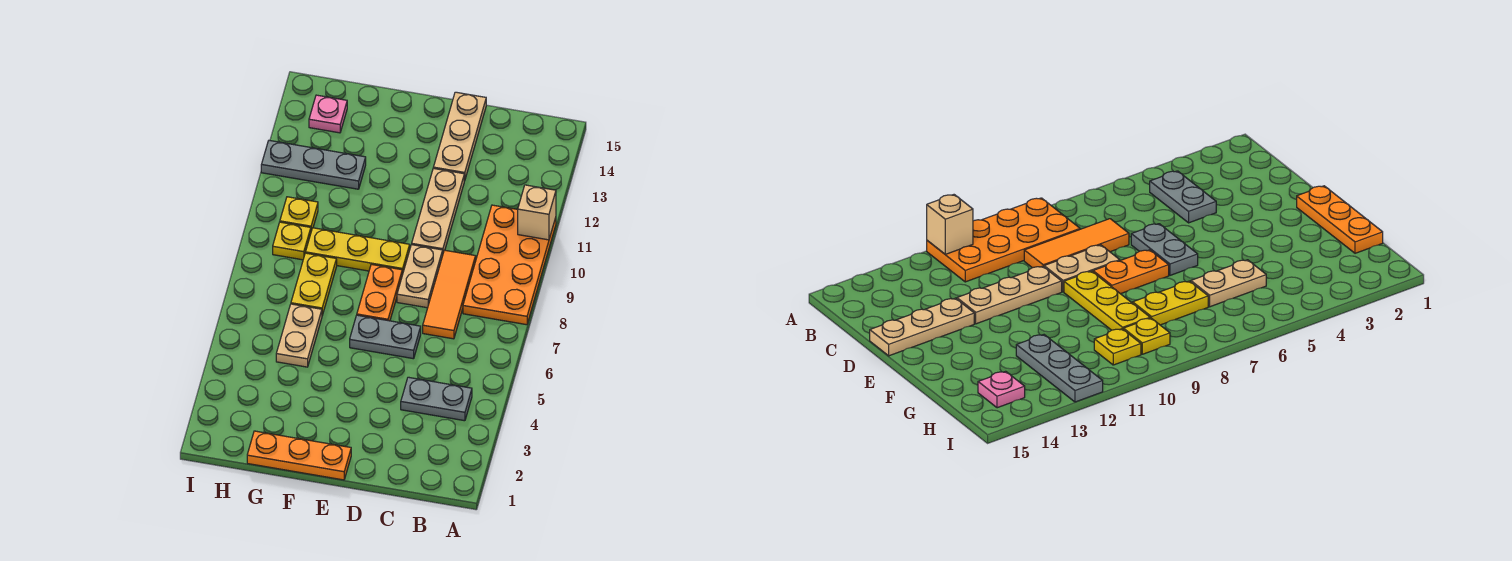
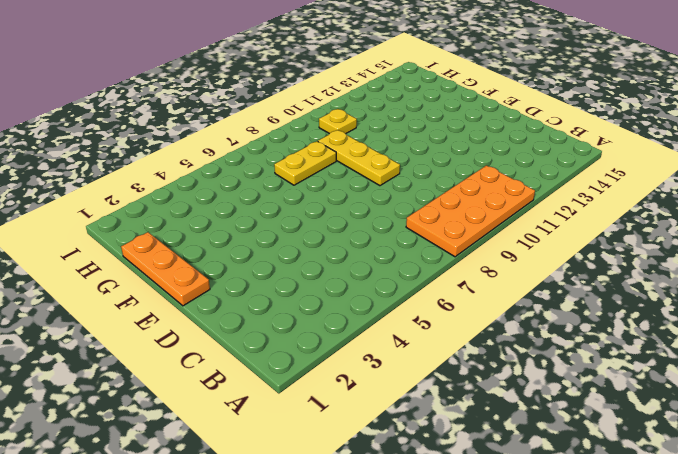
none -> grey plate B4:C4 level 1
none -> orange tile C7:C9 level 1
none -> grey plate D6:E6 level 1

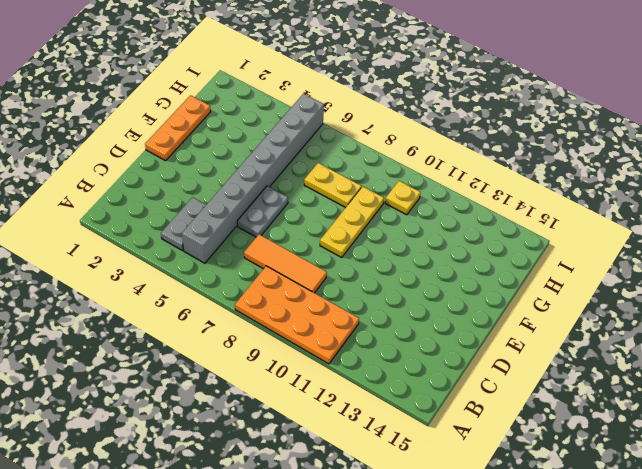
grey brick B5:I5 level 1 -> tan plate G5:G6 level 1
none -> tan plate D8:D9 level 1
none -> tan plate D10:D12 level 1
none -> tan plate D13:D15 level 1

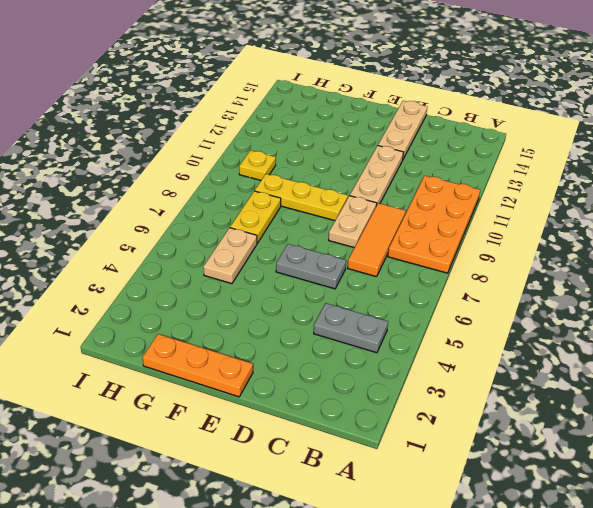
none -> orange plate E7:E8 level 1
none -> grey plate G12:I12 level 1
none -> yellow plate H9 level 1

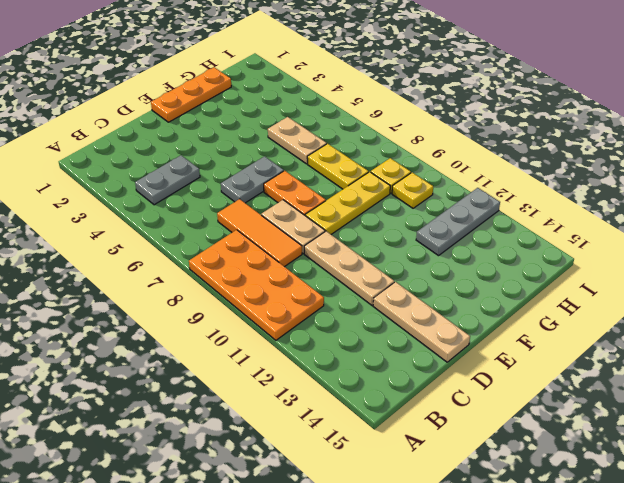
none -> pink plate H14 level 1
none -> tan brick A11 level 2

